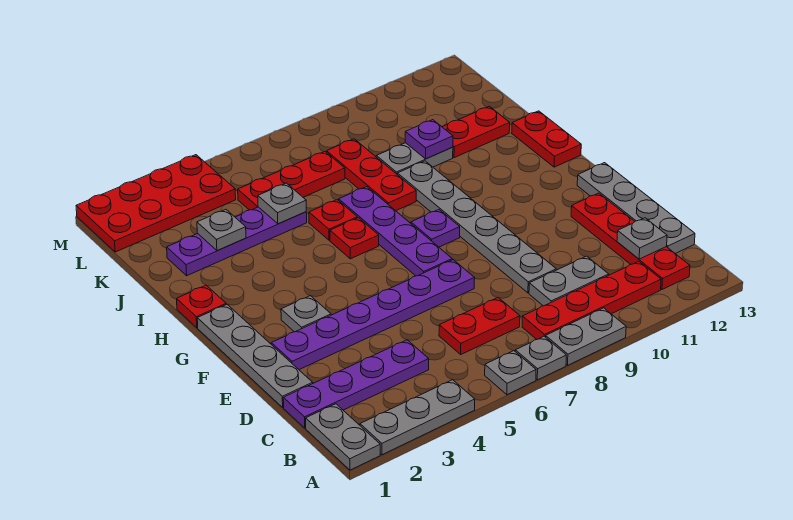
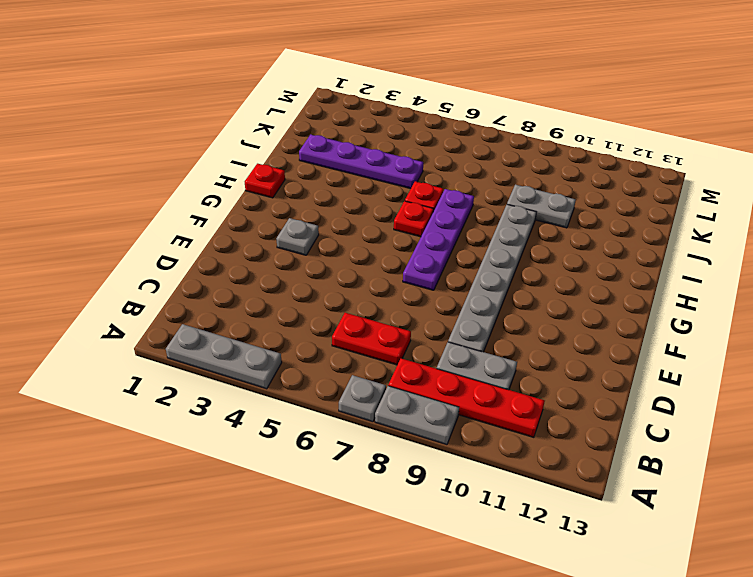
none -> grey plate A1:B1 level 1
none -> grey plate A6 level 1
none -> red plate B12:E12 level 1
none -> purple plate C1:C4 level 1

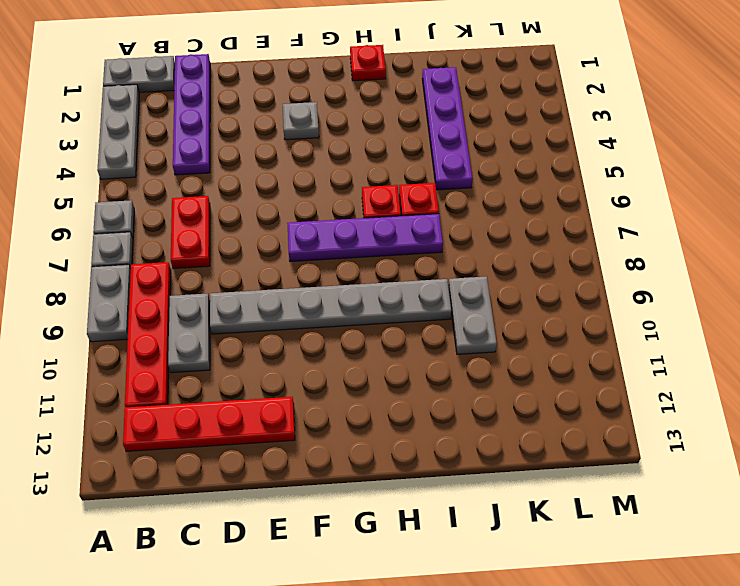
none -> grey plate C13:F13 level 1
none -> grey plate D1:G1 level 1
none -> purple plate E2:E7 level 1
none -> purple plate G8 level 1

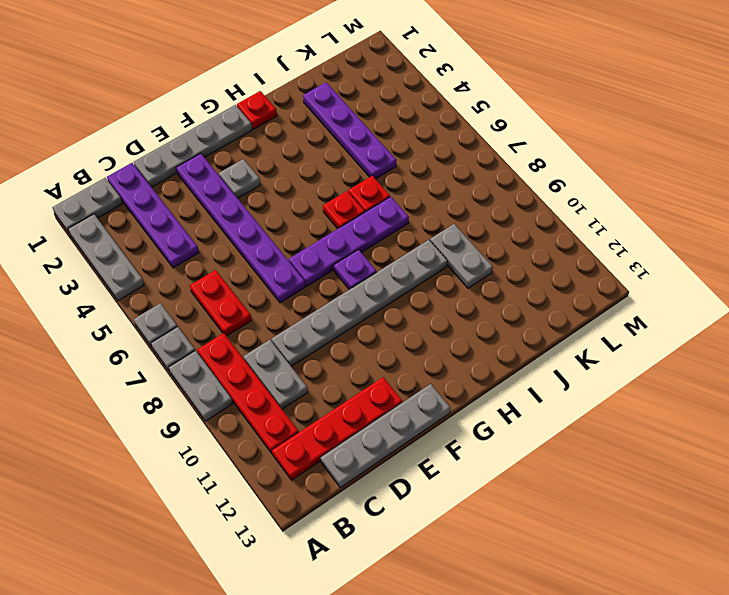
none -> red plate H13:I13 level 1
none -> red plate I8:K8 level 1
none -> red plate J11:J12 level 1
none -> red plate K5:K7 level 1

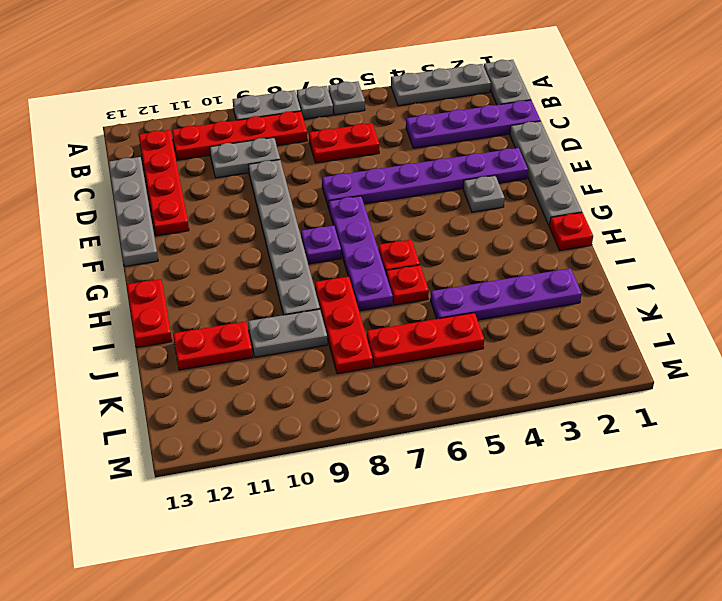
none -> red plate L1:M4 level 1
none -> grey plate C12 level 2
none -> grey plate J3 level 2
none -> grey plate J5 level 2

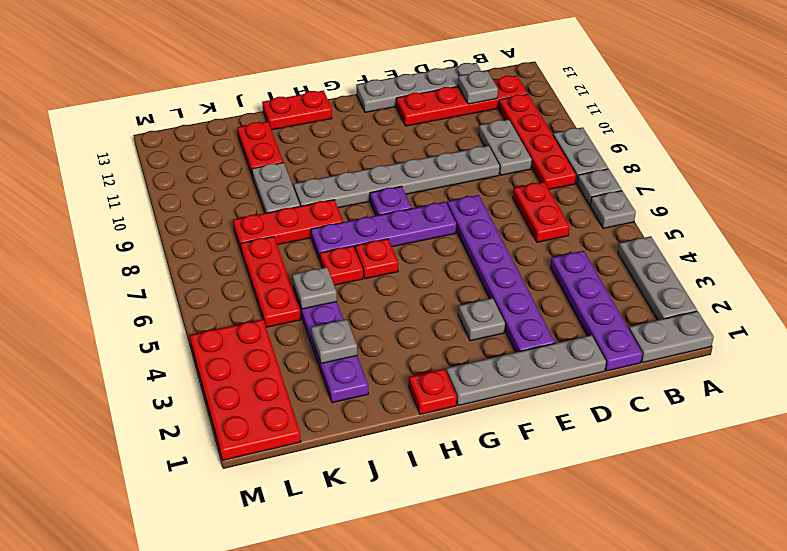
none -> purple plate J10 level 2

